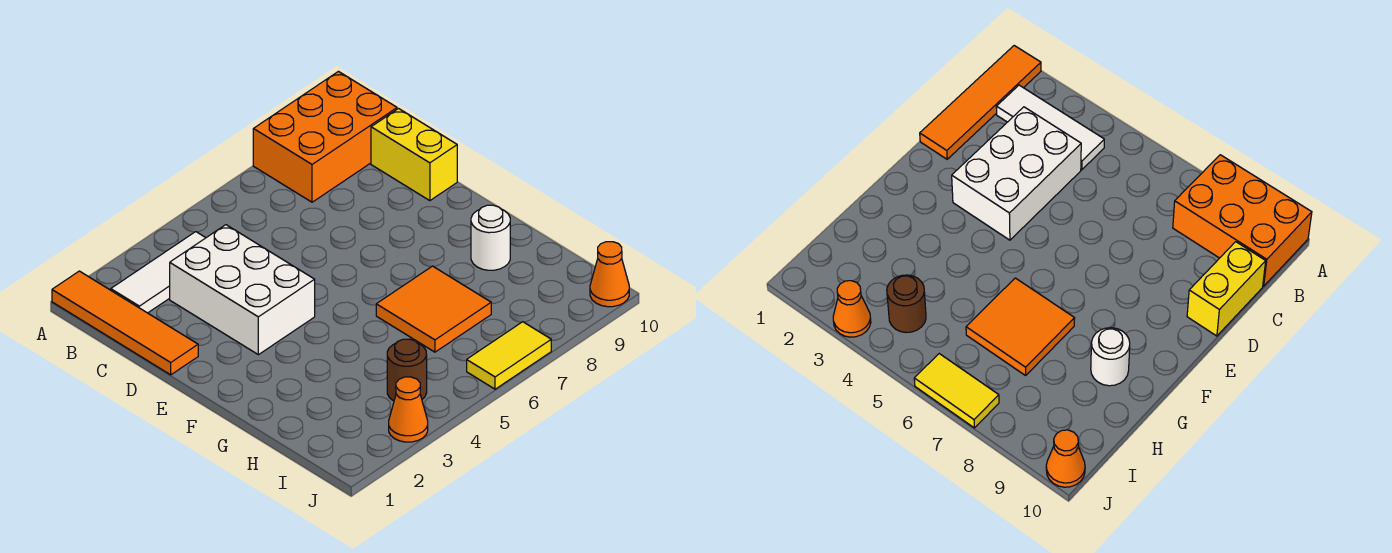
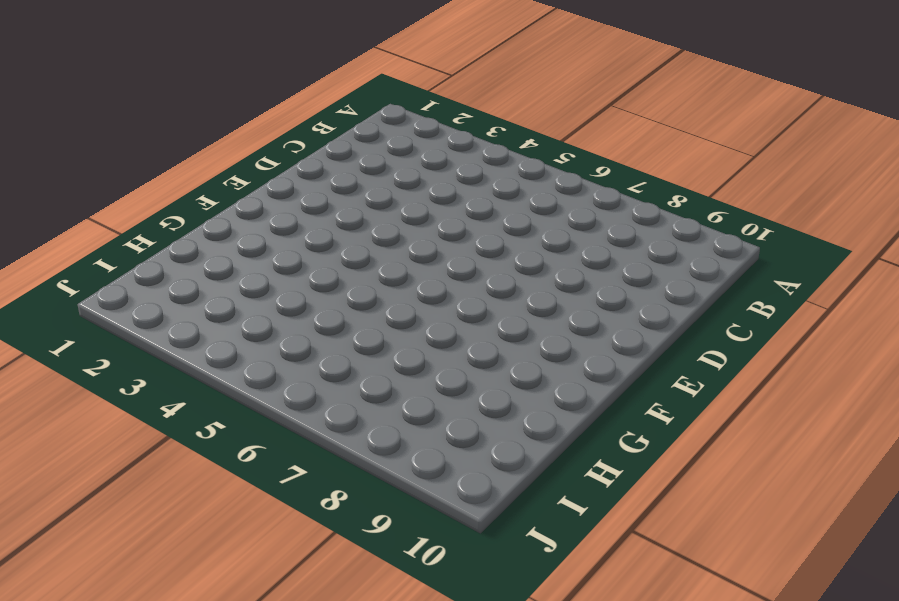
none -> orange tile A1:D1 level 1
none -> orange brick A8:B10 level 1

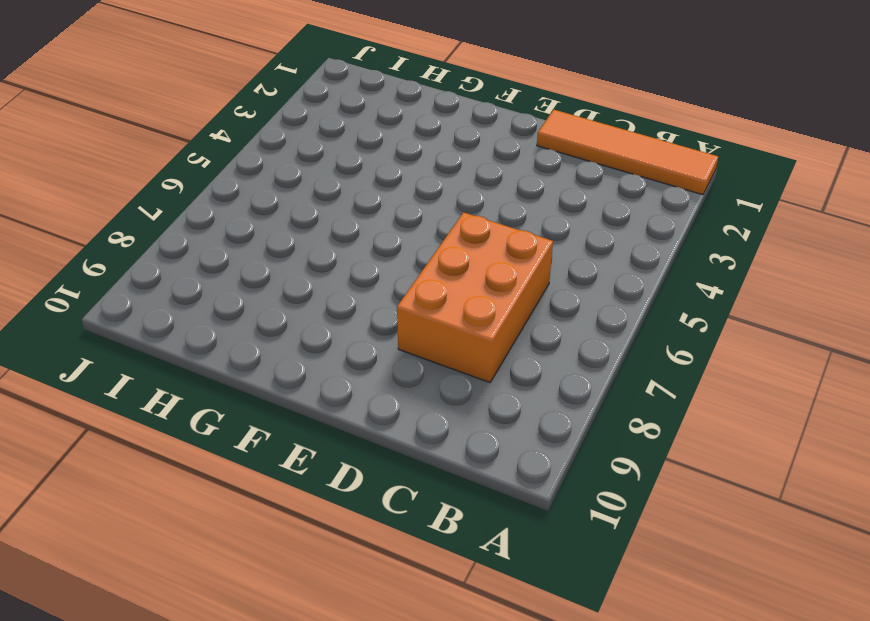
orange brick C6:D8 level 1 -> orange brick A8:B10 level 1
none -> white tile B2:B4 level 1
none -> white brick C3:E4 level 1

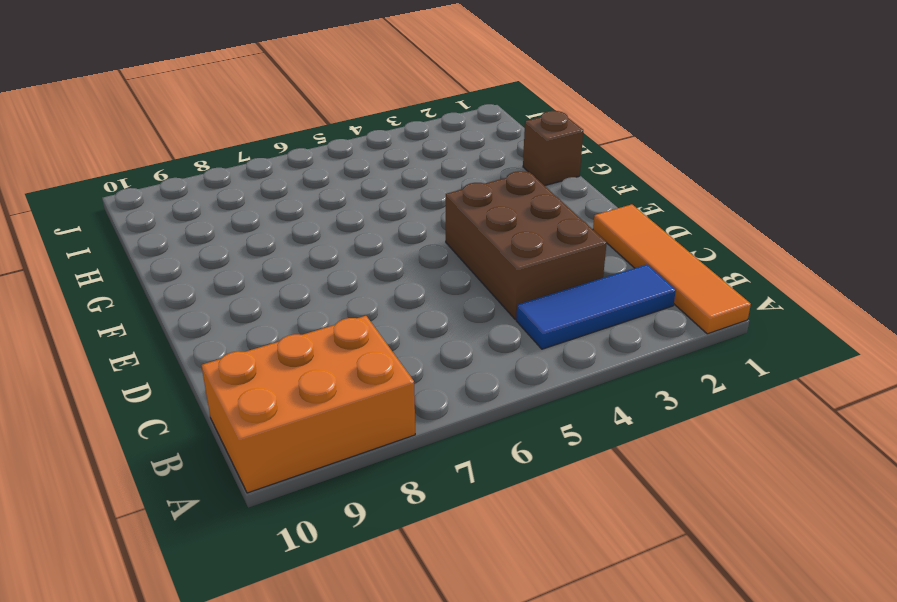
blue tile B2:B4 level 1 -> white tile B2:B4 level 1
brown brick C3:E4 level 1 -> white brick C3:E4 level 1
brown brick G1 level 1 -> none
none -> yellow brick C10:D10 level 1
none -> orange tile G6:H7 level 1

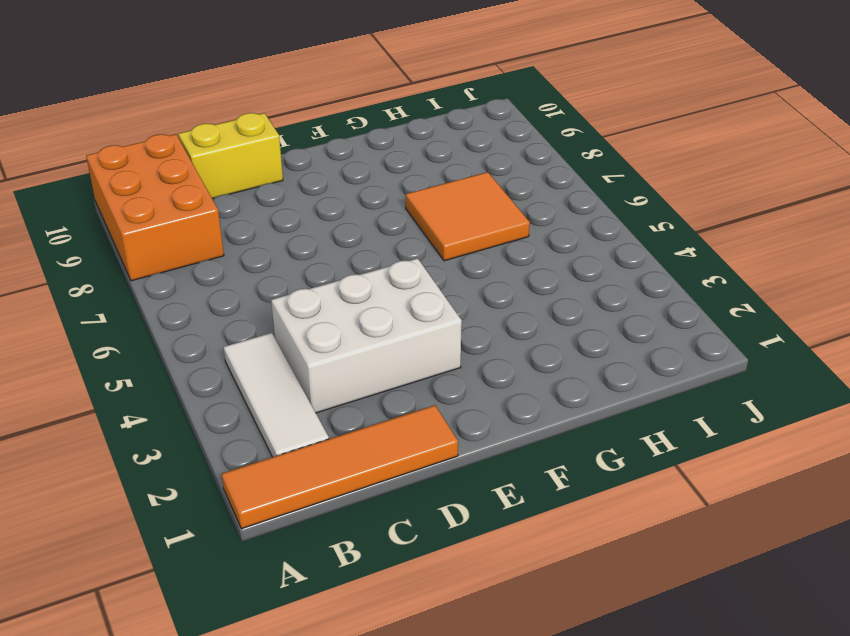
none -> white round brick G9 level 1
none -> brown round brick I4 level 1

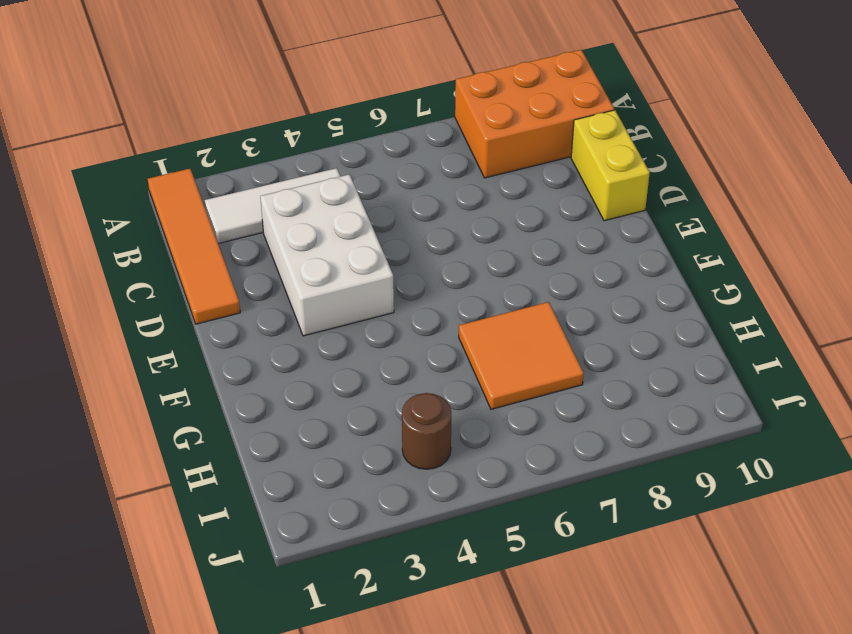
none -> white round brick G9 level 1
none -> orange cone J3 level 1

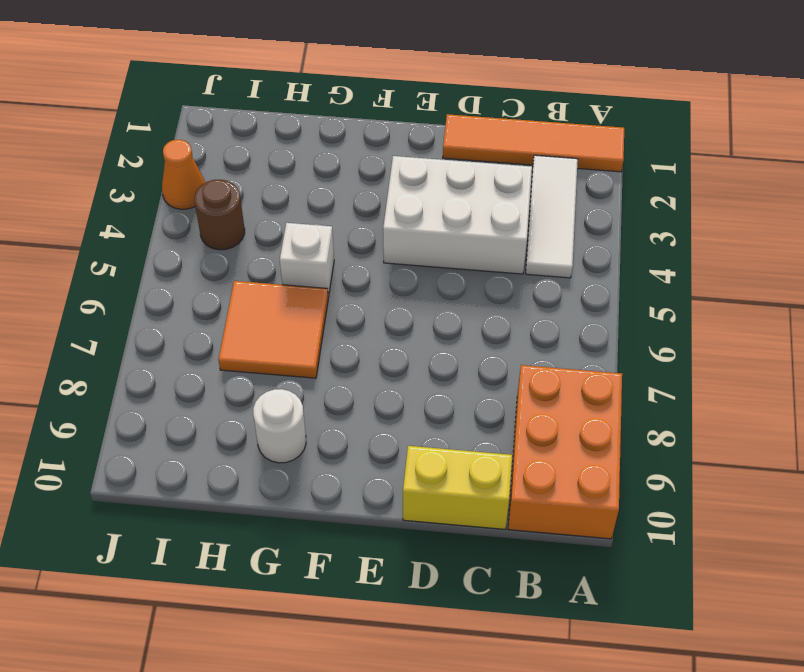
white brick G5 level 1 -> none
none -> yellow tile J6:J7 level 1
none -> orange cone J10 level 1

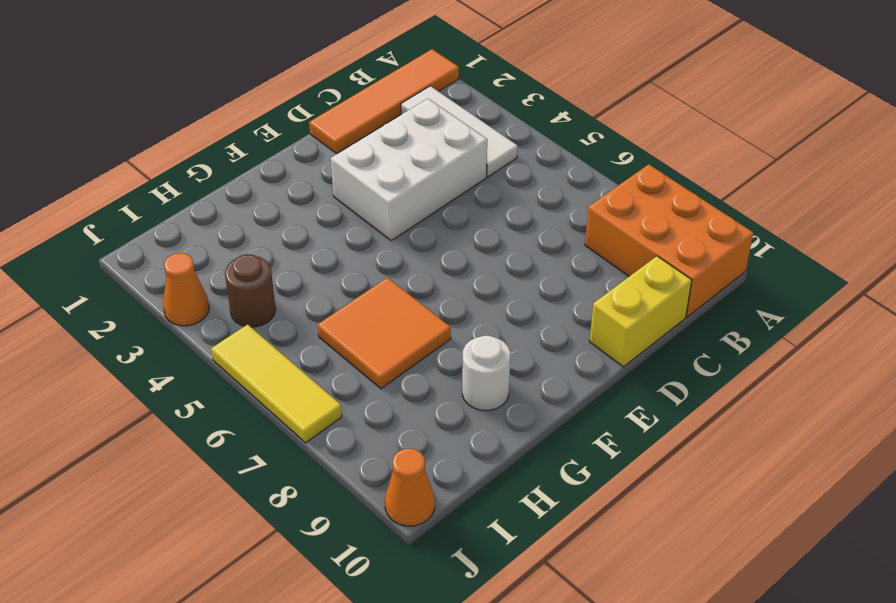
yellow tile J5:J7 level 1 -> yellow tile J6:J7 level 1

